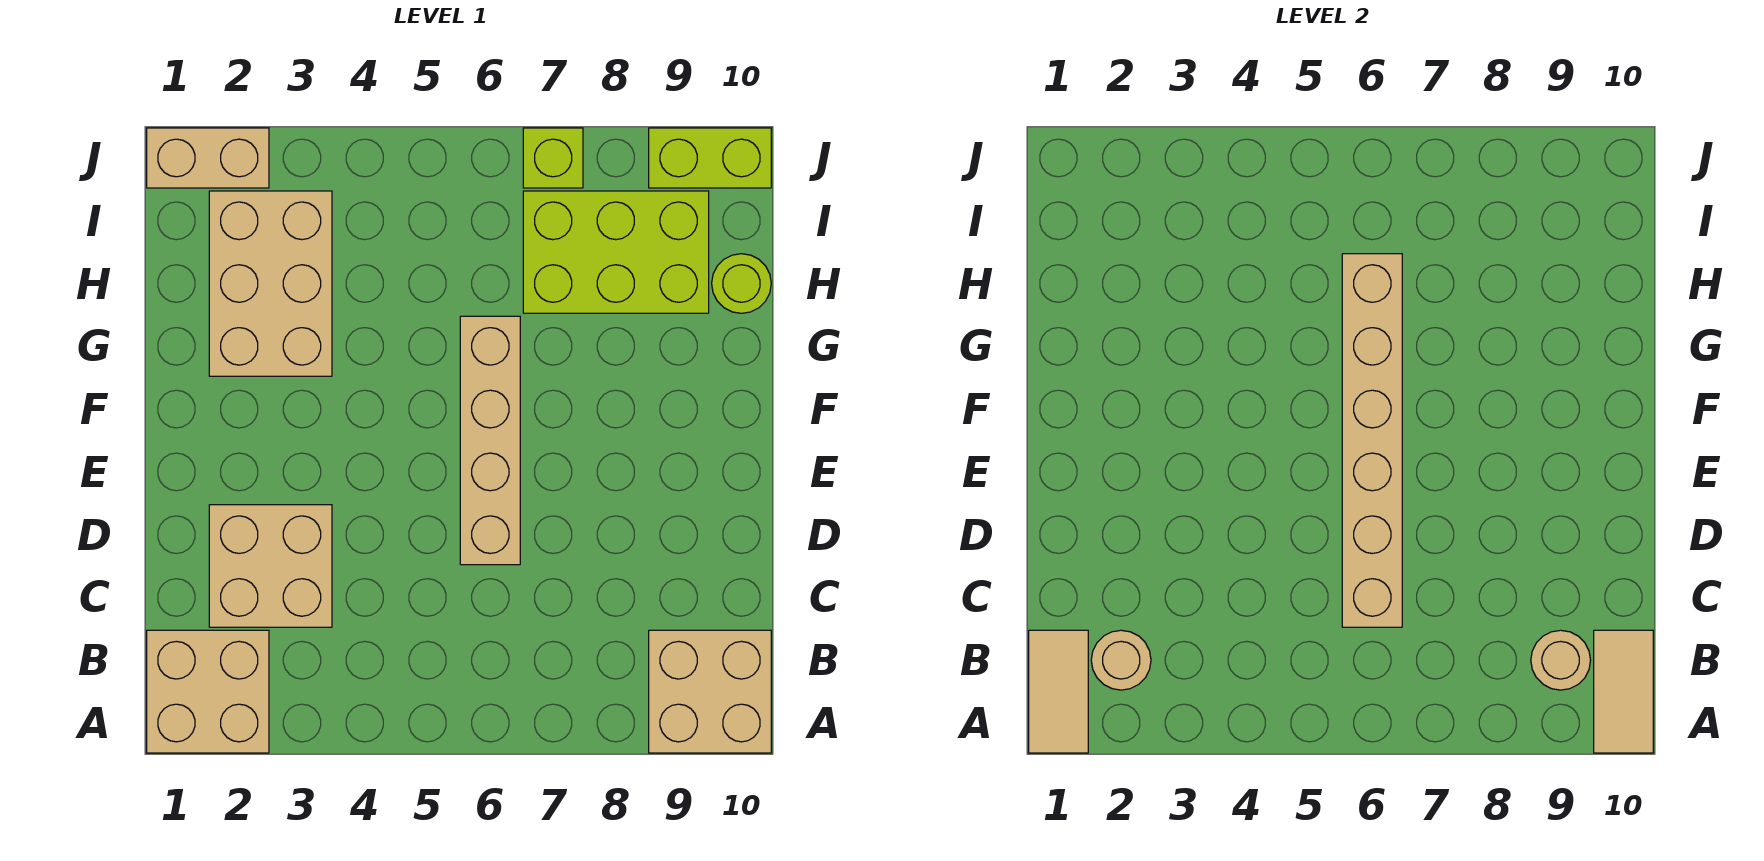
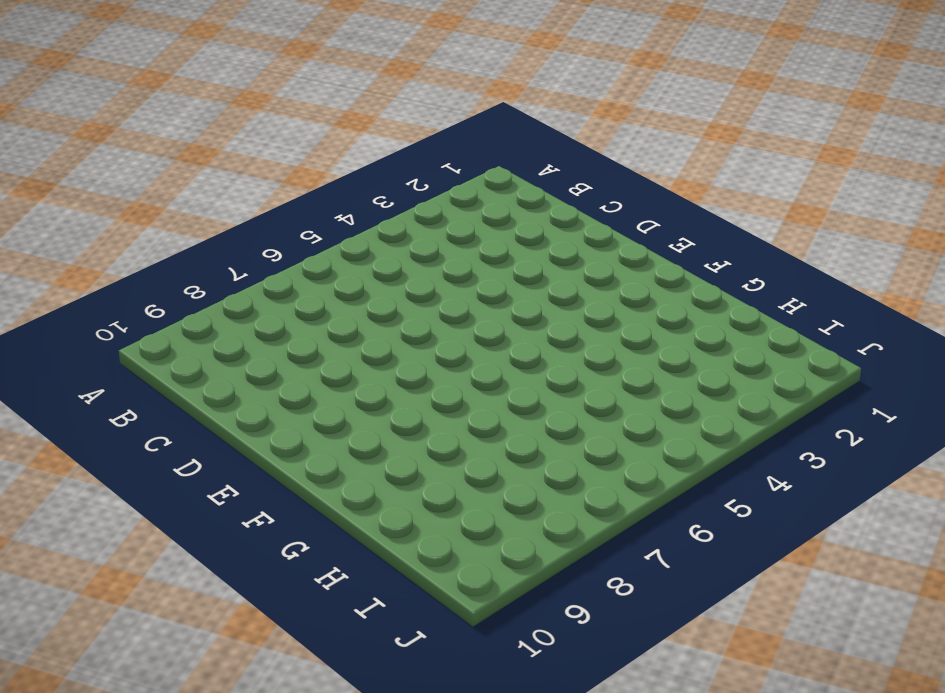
none -> tan brick A1:B2 level 1
none -> tan brick A9:B10 level 1
none -> tan brick C2:D3 level 1

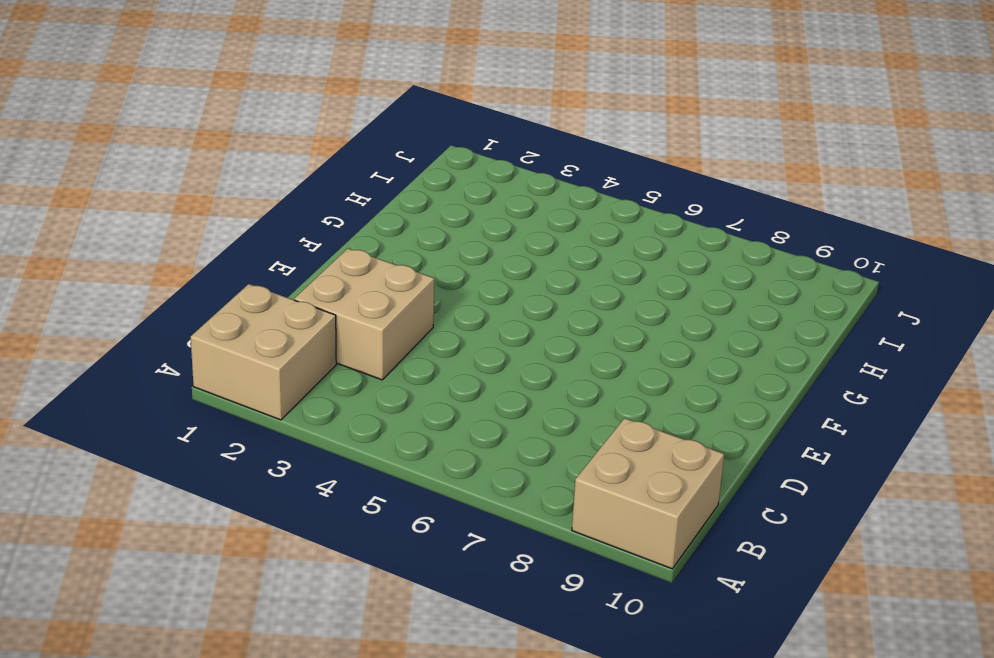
none -> tan brick D6:G6 level 1
none -> tan brick G2:I3 level 1
none -> lime brick H7:I9 level 1

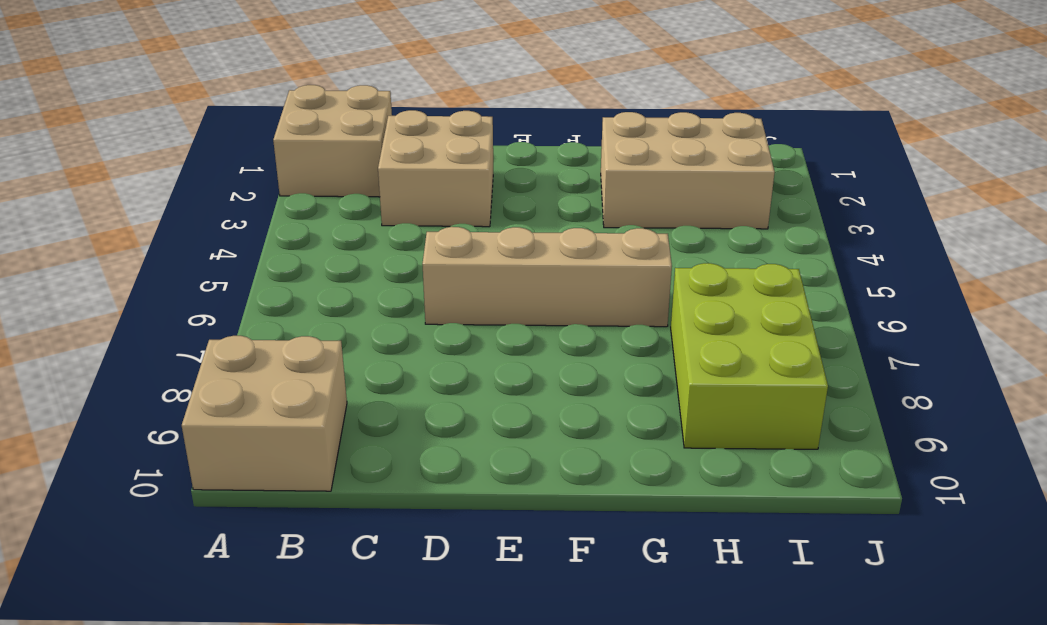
none -> lime round brick H10 level 1
none -> tan brick J1:J2 level 1
none -> lime brick J7 level 1

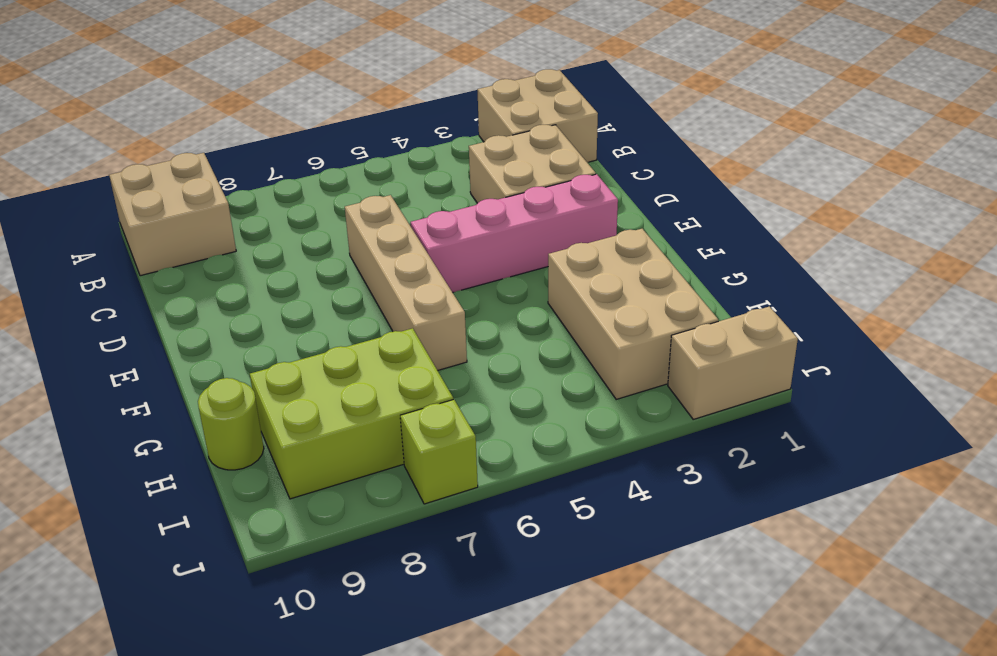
pink brick E2:E5 level 1 -> none
none -> lime brick J9:J10 level 1
none -> tan tile A1:B1 level 2
none -> tan tile A10:B10 level 2

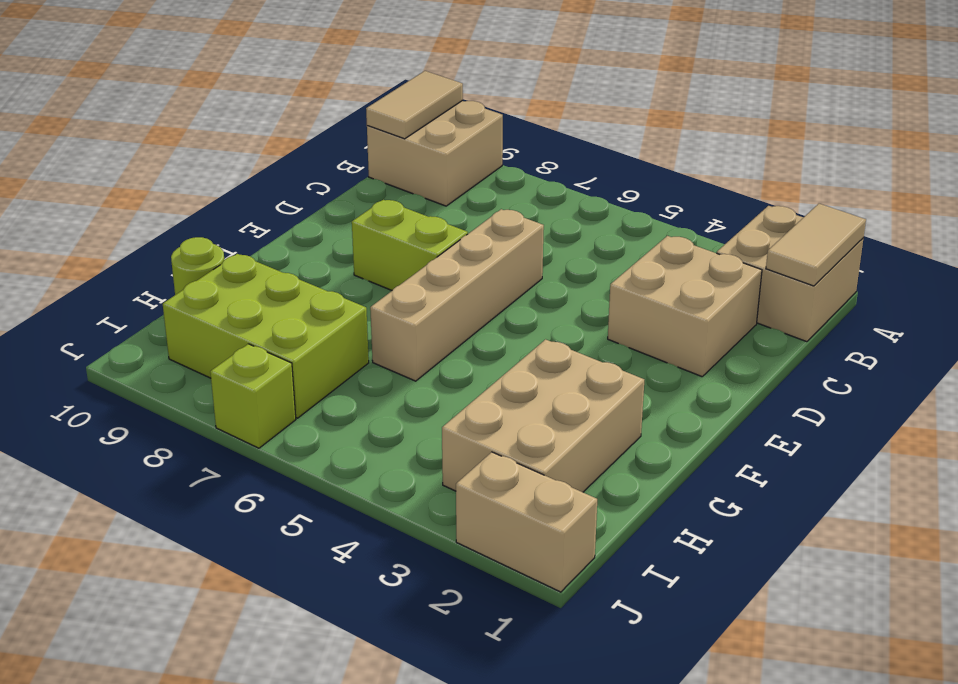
lime brick E7:E8 level 1 -> lime brick J9:J10 level 1
none -> tan round brick B2 level 2
none -> tan round brick B9 level 2
none -> tan brick C6:H6 level 2

